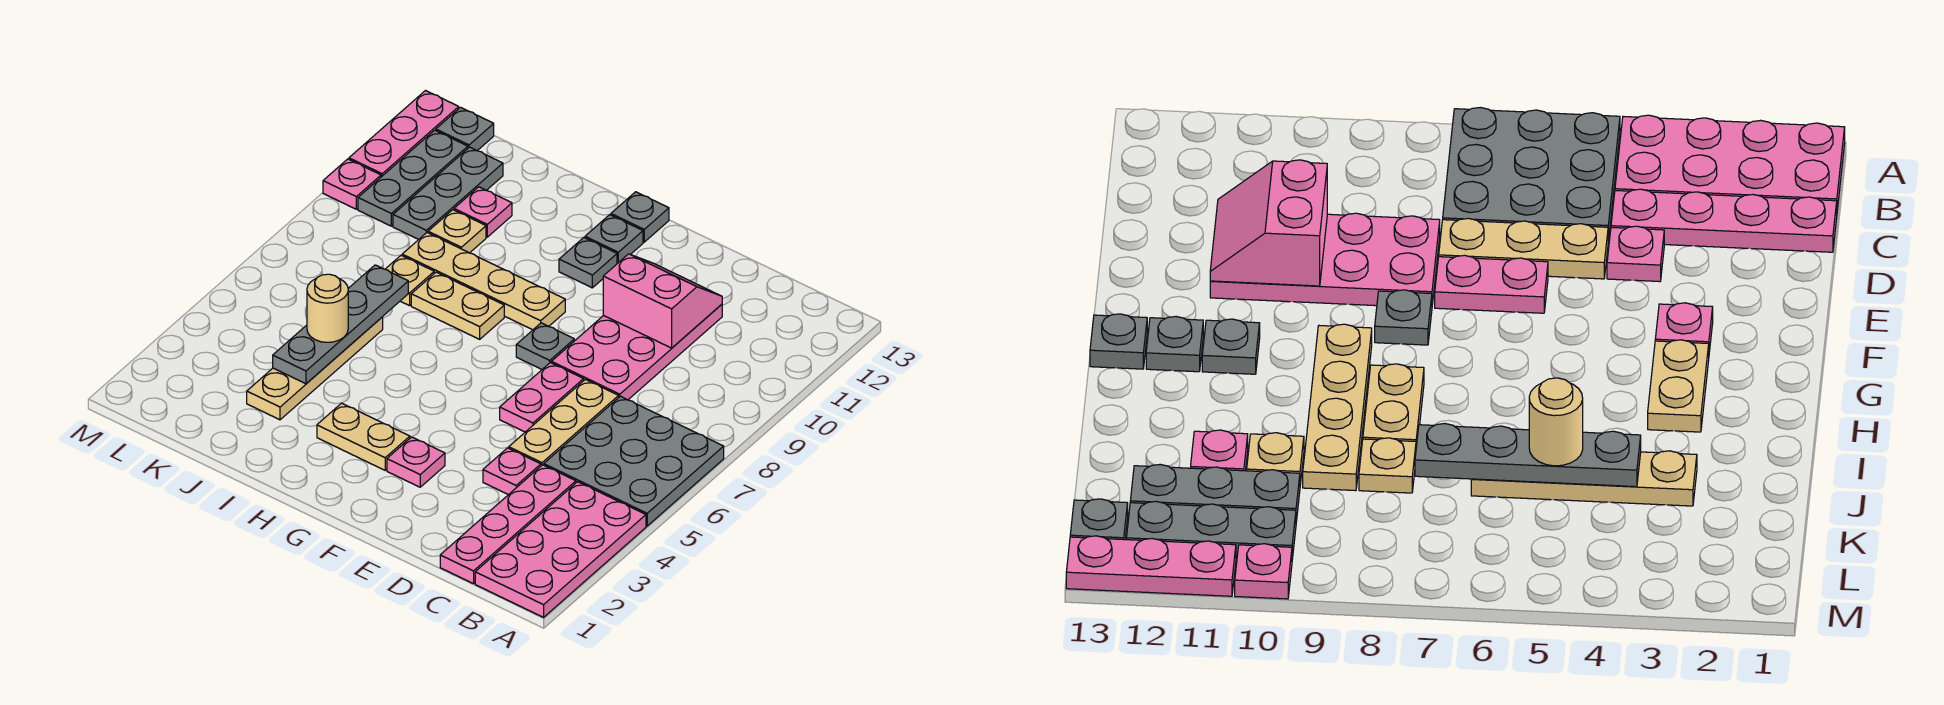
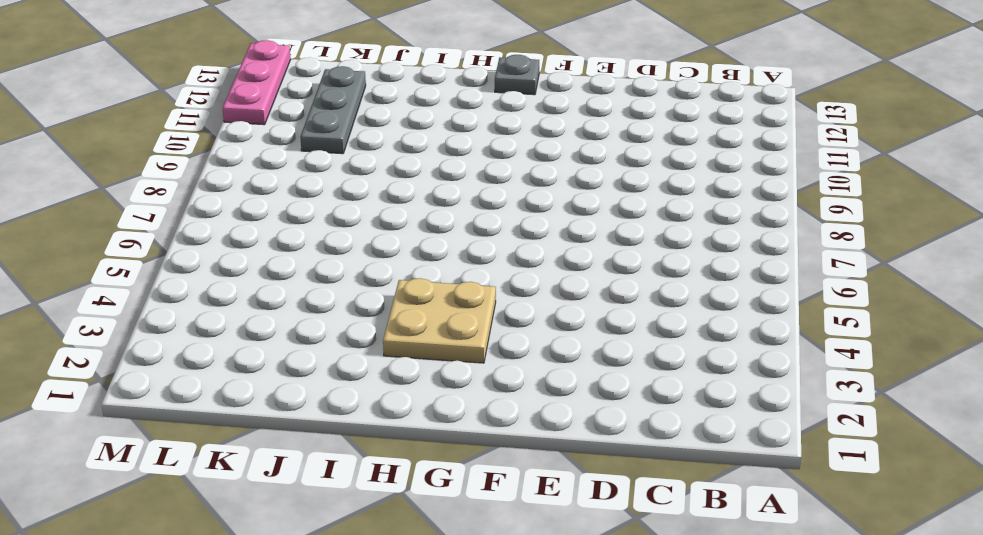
tan plate G3:H4 level 1 -> tan plate G3:H3 level 1
none -> pink plate A1:B4 level 1
none -> grey plate A5:C7 level 1
none -> pink plate C1:C4 level 1

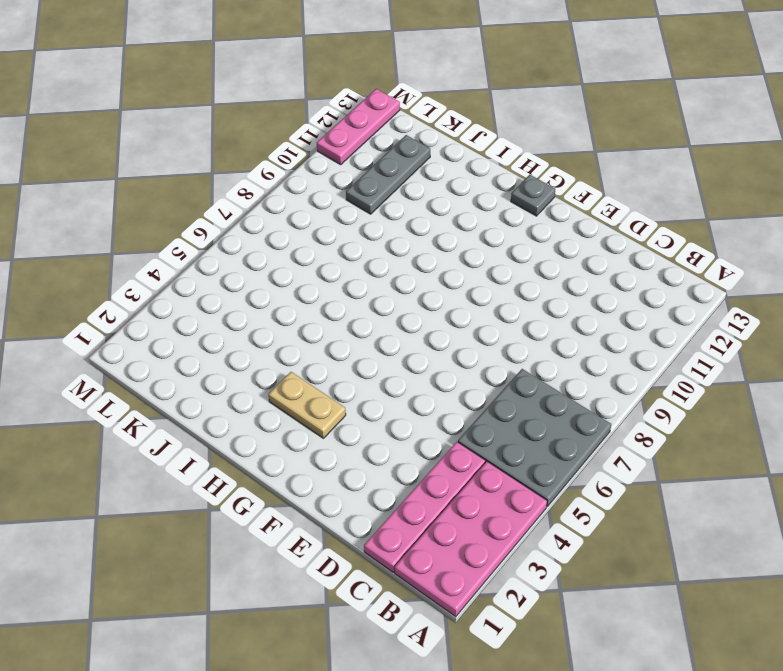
none -> pink plate D4 level 1
none -> tan plate D5:D7 level 1
none -> pink plate D8:E11 level 1

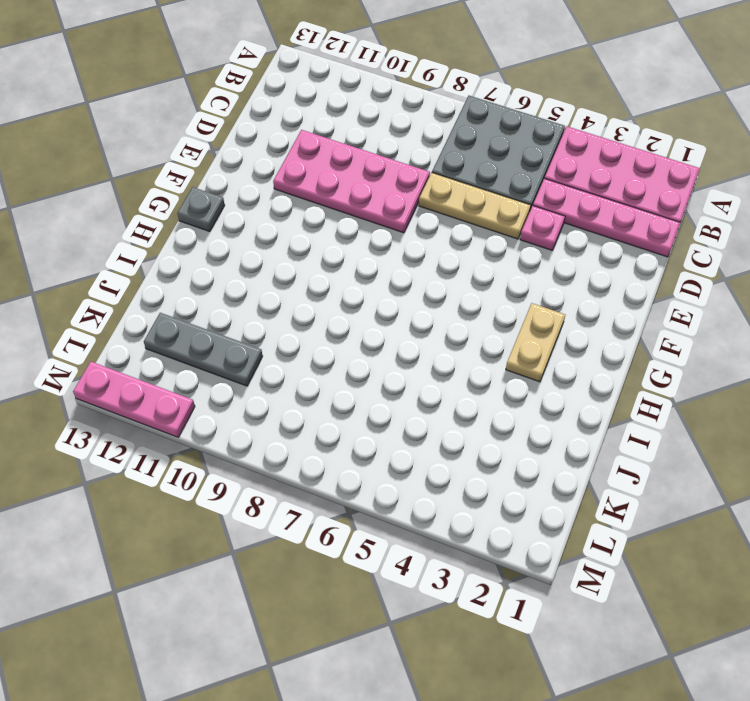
none -> pink plate E6:E7 level 1
none -> pink plate F3 level 1
none -> grey plate F8 level 1

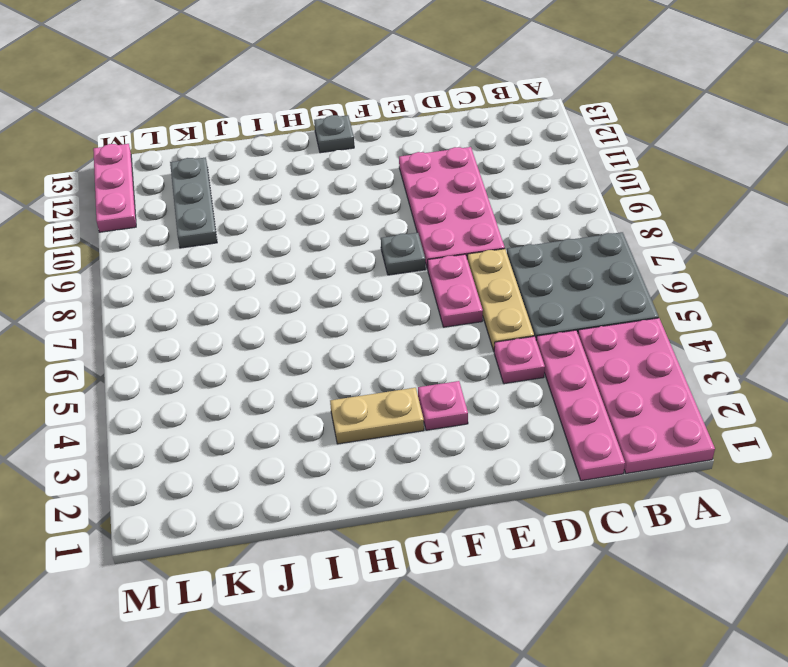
none -> tan plate G9:J9 level 1
none -> grey plate G11 level 1
none -> grey plate G12 level 1

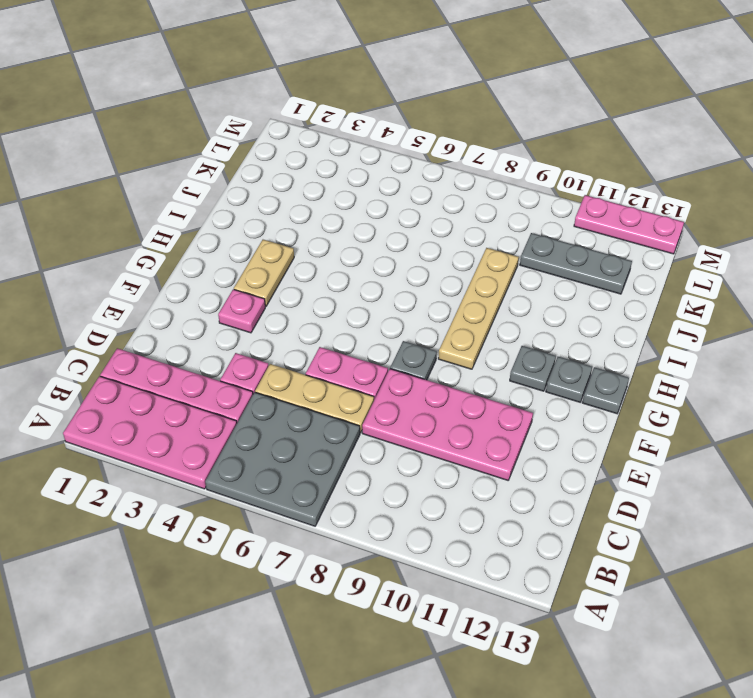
none -> tan plate H8:I8 level 1
none -> tan plate J3:J6 level 1
none -> tan plate J8 level 1

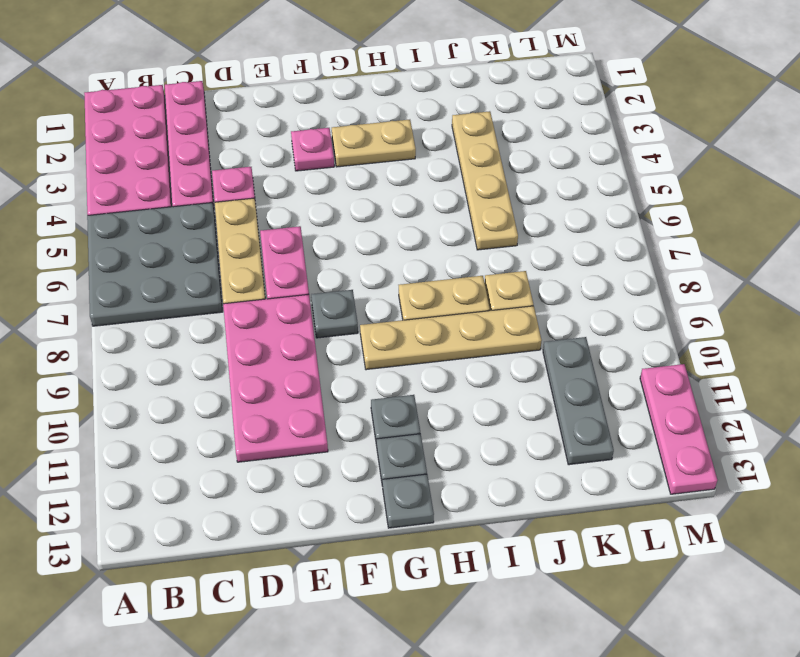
none -> tan plate J10 level 1
none -> pink plate J11 level 1
none -> grey plate L10:L12 level 1

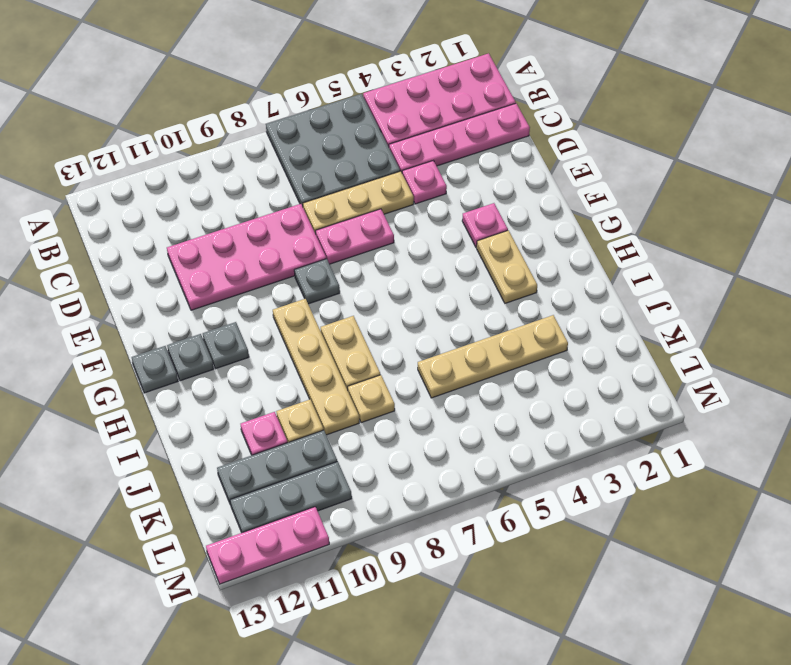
none -> grey plate L13 level 1
none -> pink plate M10 level 1
none -> pink slope D10:E11 level 2 top 10

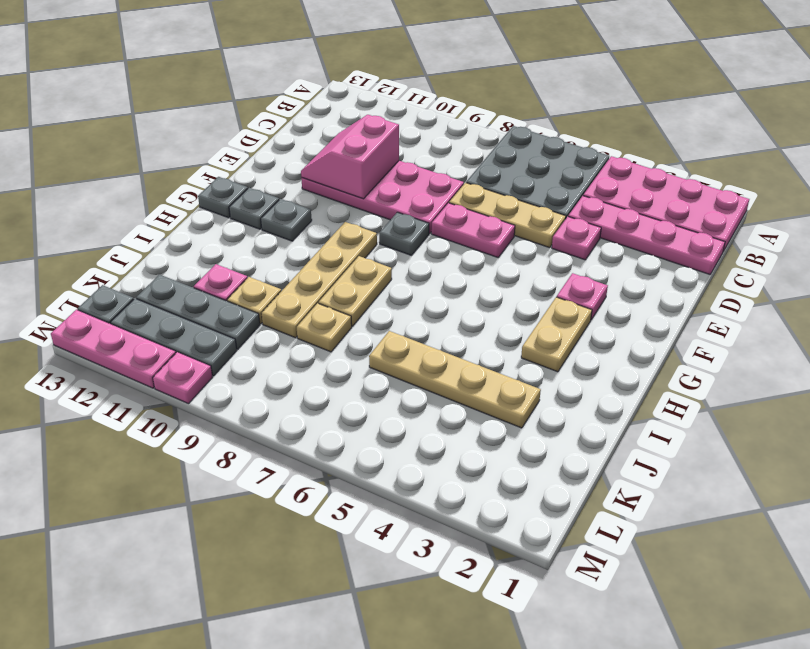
none -> grey plate J4:J7 level 2
none -> tan round brick J5 level 3

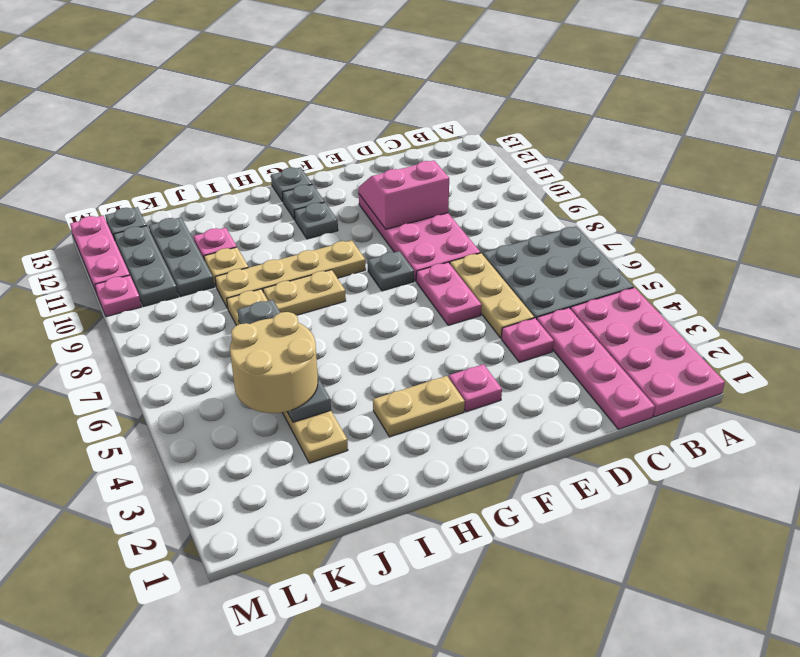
tan round brick J4:K5 level 3 -> tan round brick J5 level 3

